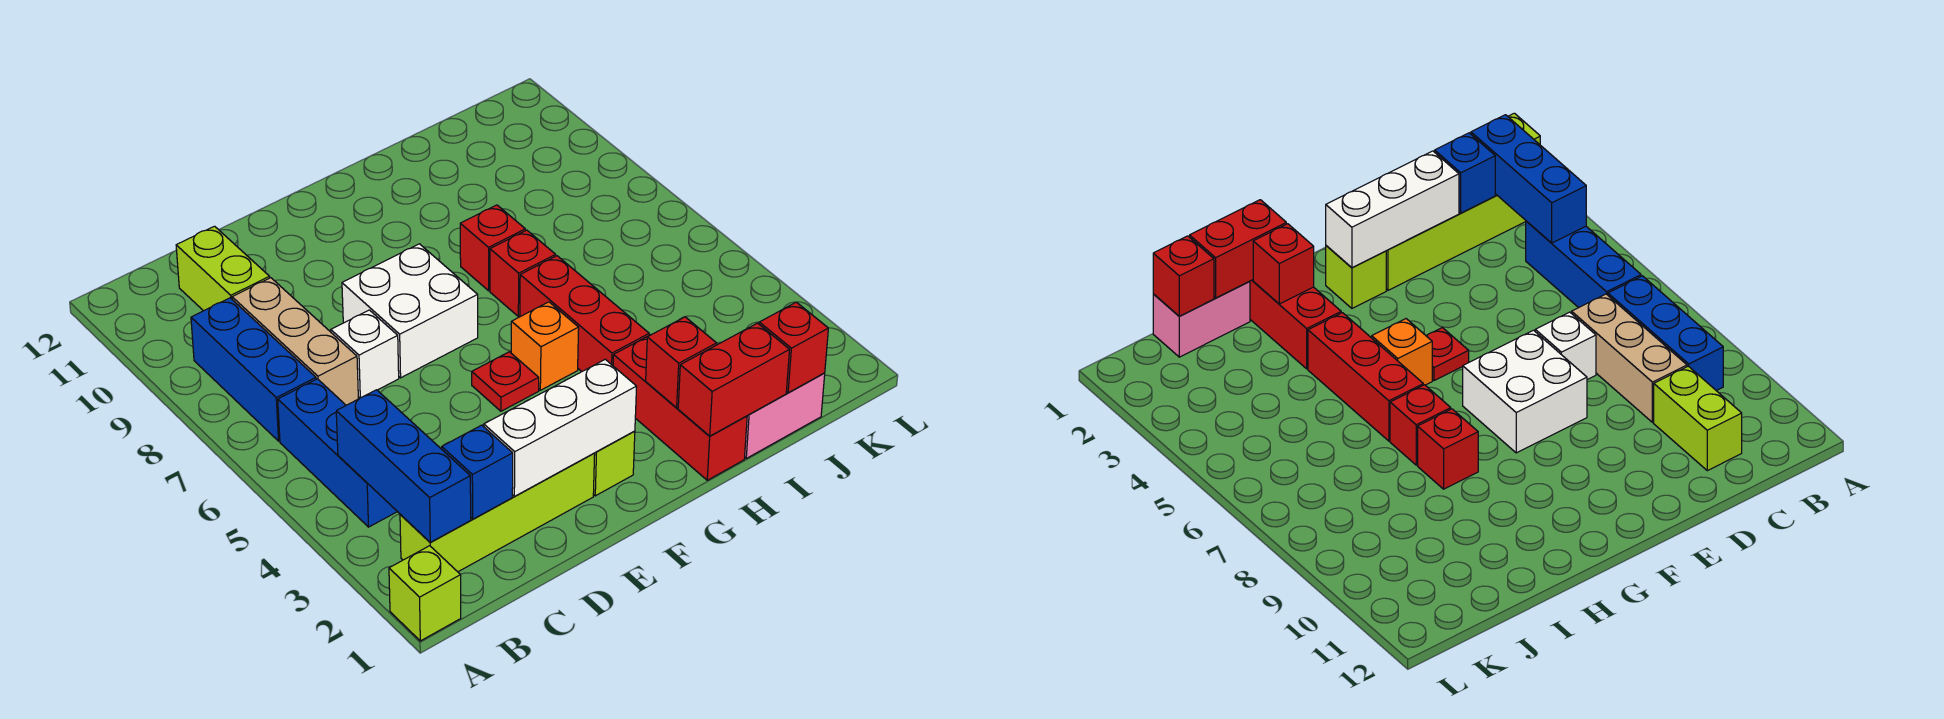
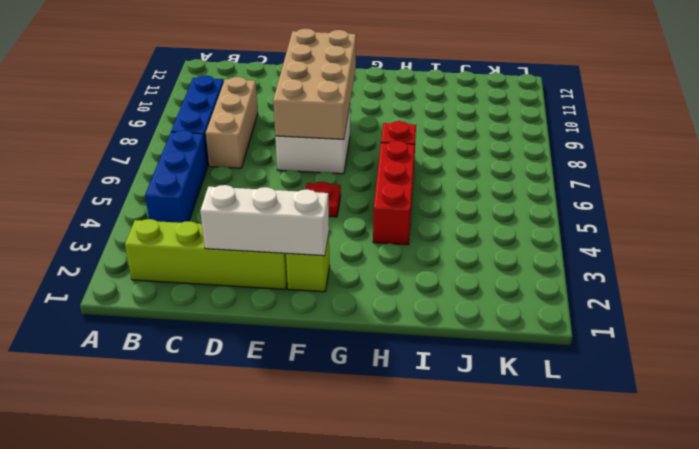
tan brick E7:F10 level 2 -> none
none -> lime brick A1 level 1
none -> lime brick C10:C11 level 1
none -> white brick D7 level 1

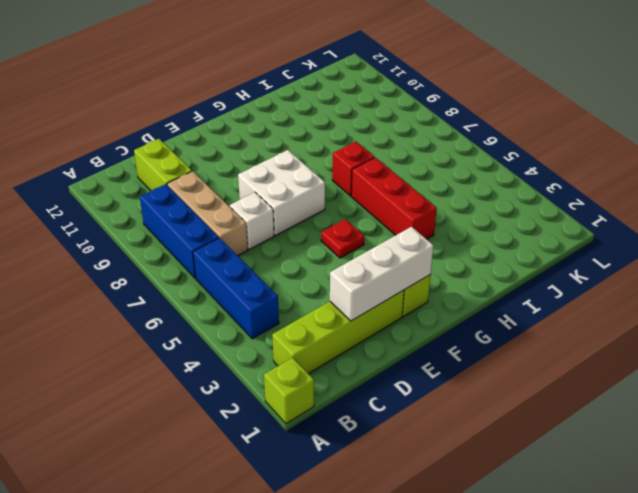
none -> orange brick G5 level 1
none -> red brick H1:H3 level 1
none -> red brick H8 level 1

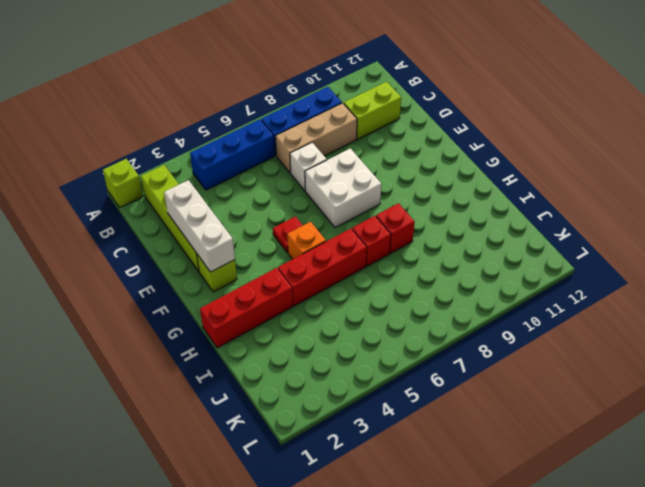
none -> pink brick I1:J1 level 1
none -> blue brick B2:B4 level 2
none -> blue brick C2 level 2

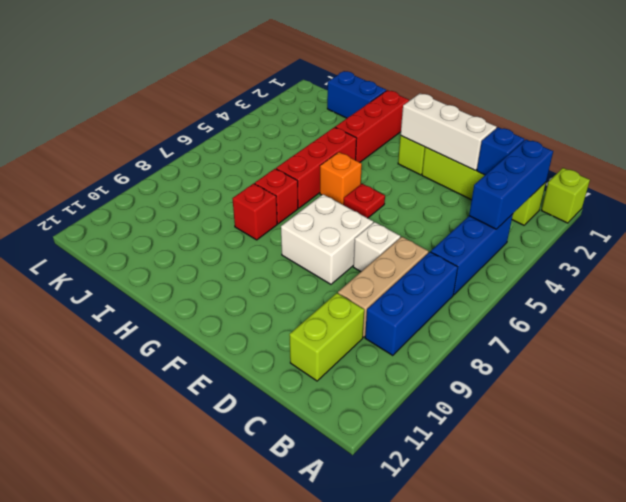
blue brick I1:J1 level 1 -> pink brick I1:J1 level 1
none -> red brick H1:I1 level 2
none -> red brick H2 level 2
none -> red brick J1 level 2

